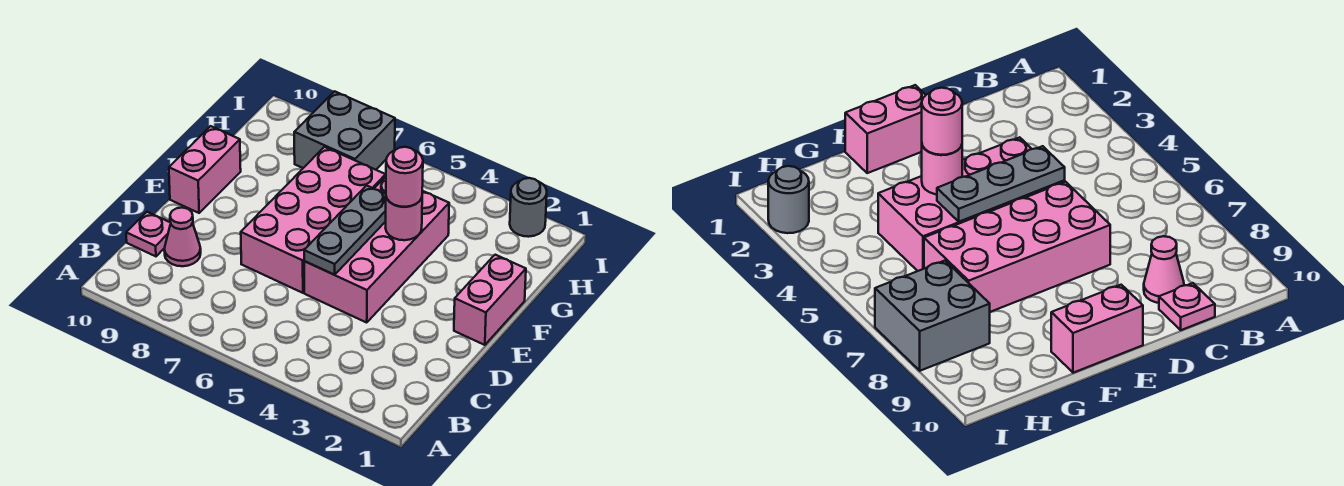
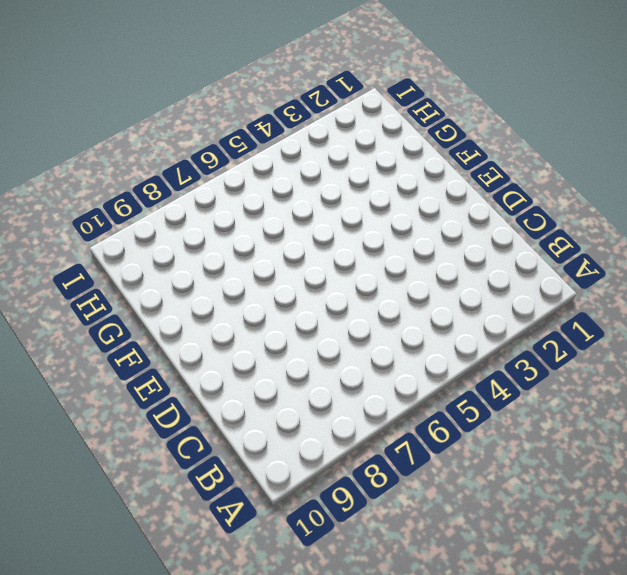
none -> pink cone C9 level 1
none -> pink plate C10 level 1

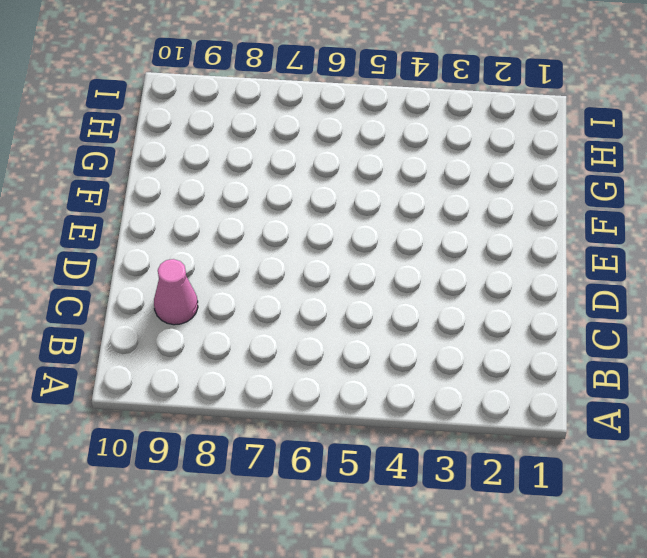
none -> pink plate C10 level 1
none -> pink brick D4:G5 level 1

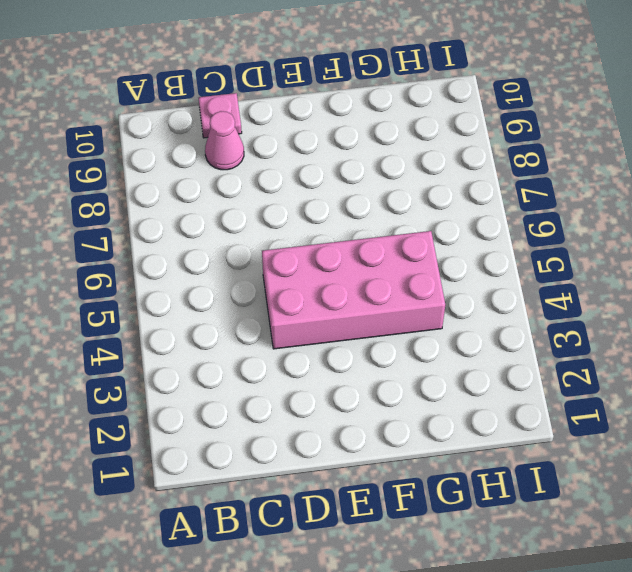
none -> pink brick D6:G7 level 1
none -> pink brick E1:F1 level 1

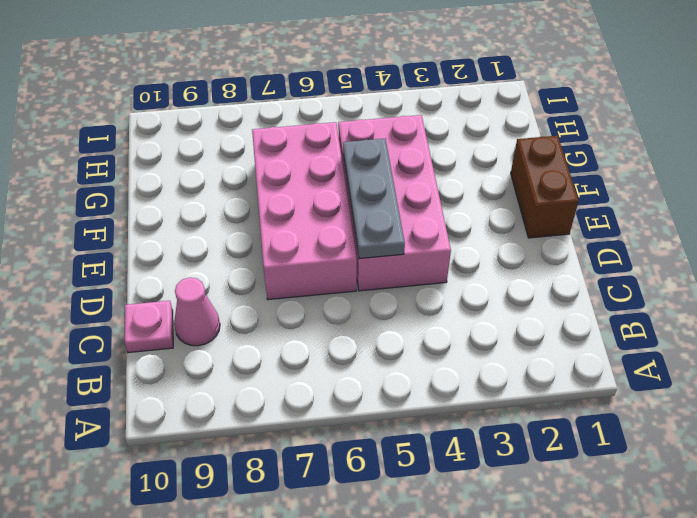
brown brick E1:F1 level 1 -> pink brick E1:F1 level 1
none -> pink brick E10:F10 level 1
none -> grey brick H7:I8 level 1

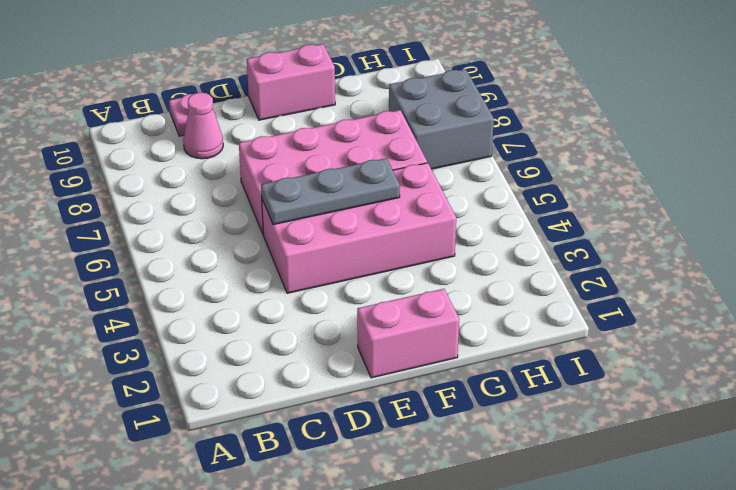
none -> grey round brick I2 level 1
none -> pink round brick F4 level 2

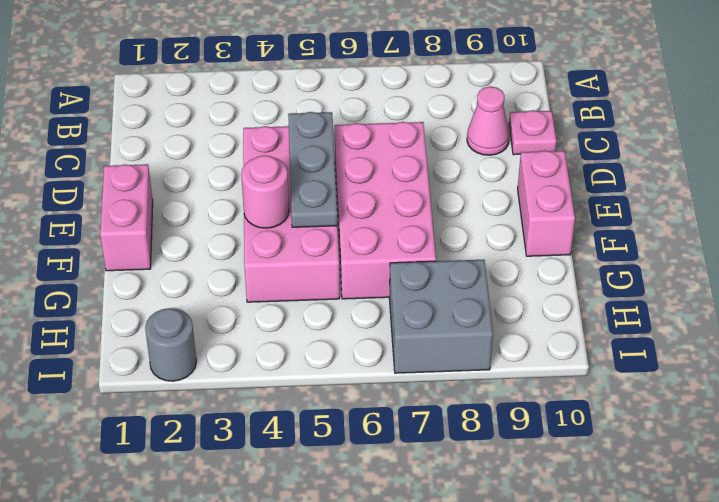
none -> pink round brick F4 level 3

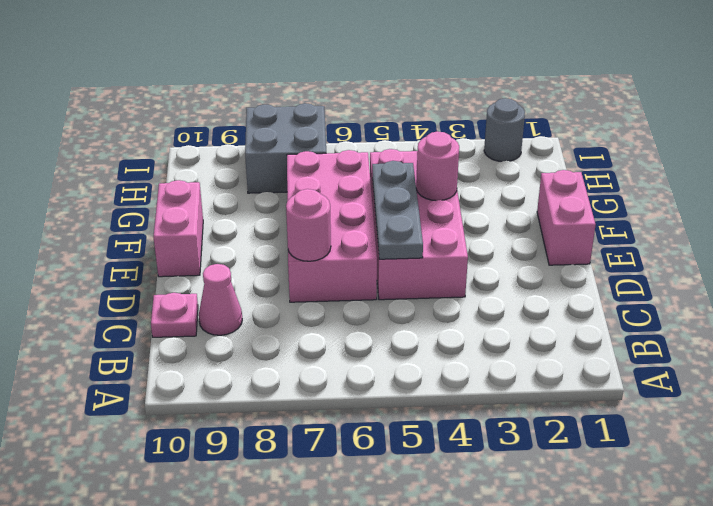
pink round brick D7 level 2 -> pink round brick F4 level 3

